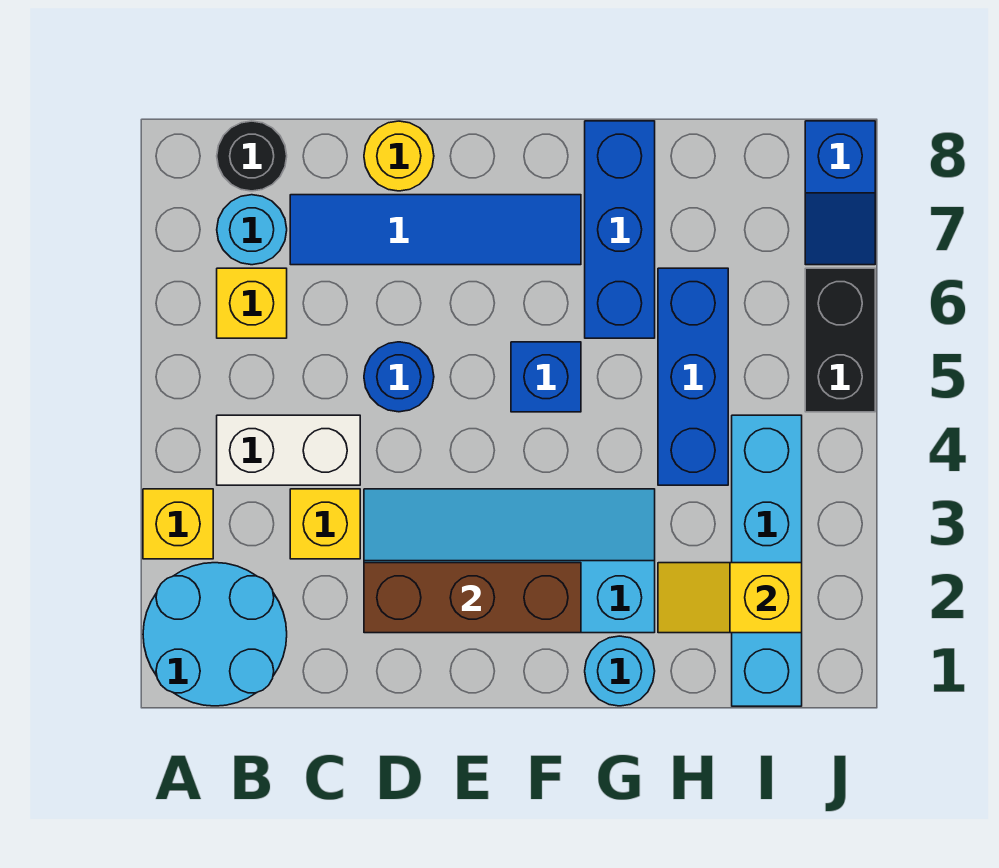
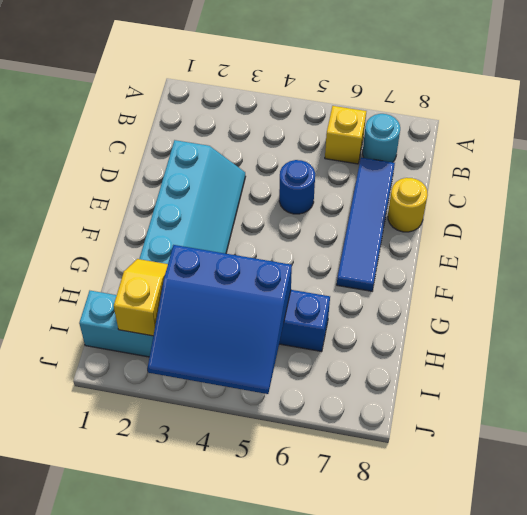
blue slope H3:J5 level 2 top H -> none
none -> cyan round brick A1:B2 level 1
none -> yellow brick A3 level 1
none -> white brick B4:C4 level 1

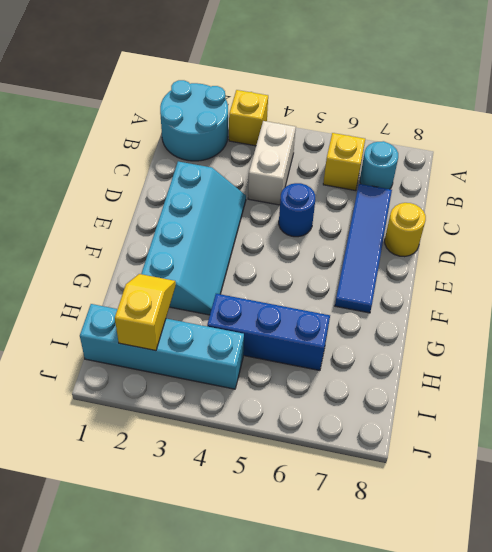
none -> black round brick B8 level 1
none -> yellow brick C3 level 1
none -> blue brick F5 level 1

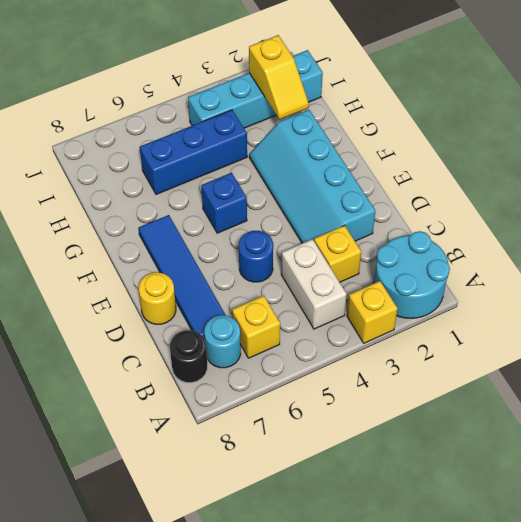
none -> cyan round brick G1 level 1
none -> blue brick G6:G8 level 1
none -> black brick J5:J6 level 1

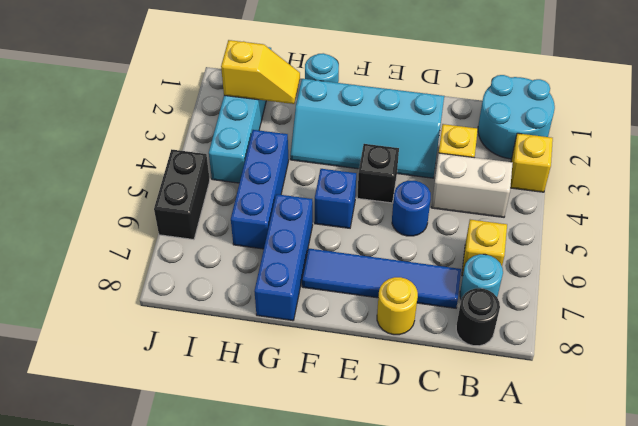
black brick E4 level 1 -> none
none -> blue slope J7:J8 level 1 top 8
none -> brown brick D2:F2 level 2

